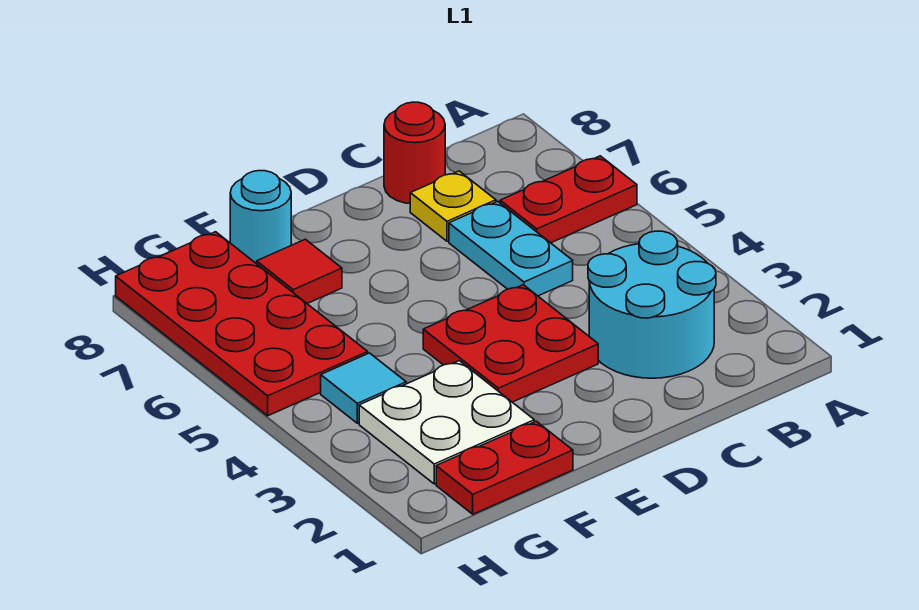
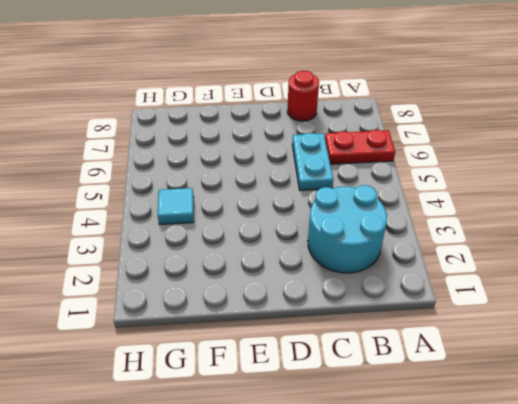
none -> yellow plate C7 level 1
none -> red plate D3:E4 level 1
none -> red plate F1:G1 level 1

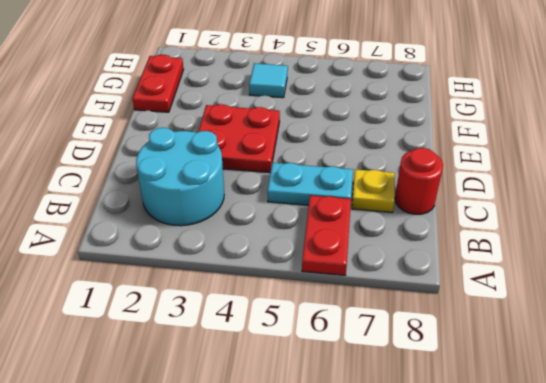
none -> white plate F2:G3 level 1
none -> red tile F7 level 1
none -> cyan round brick F8 level 1

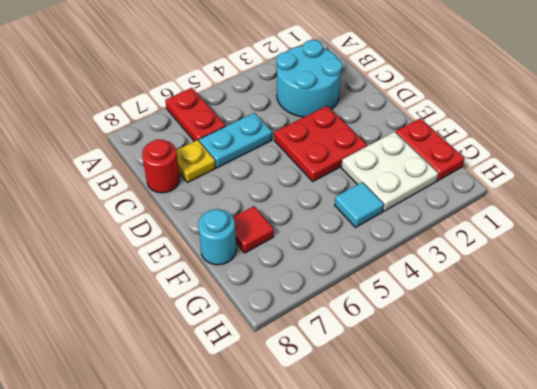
none -> red plate G5:H8 level 1

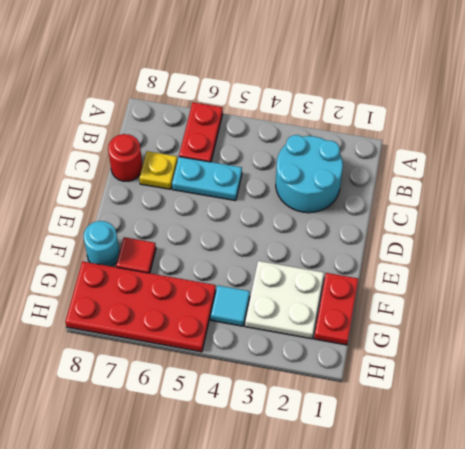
none -> red plate D3:E4 level 1

